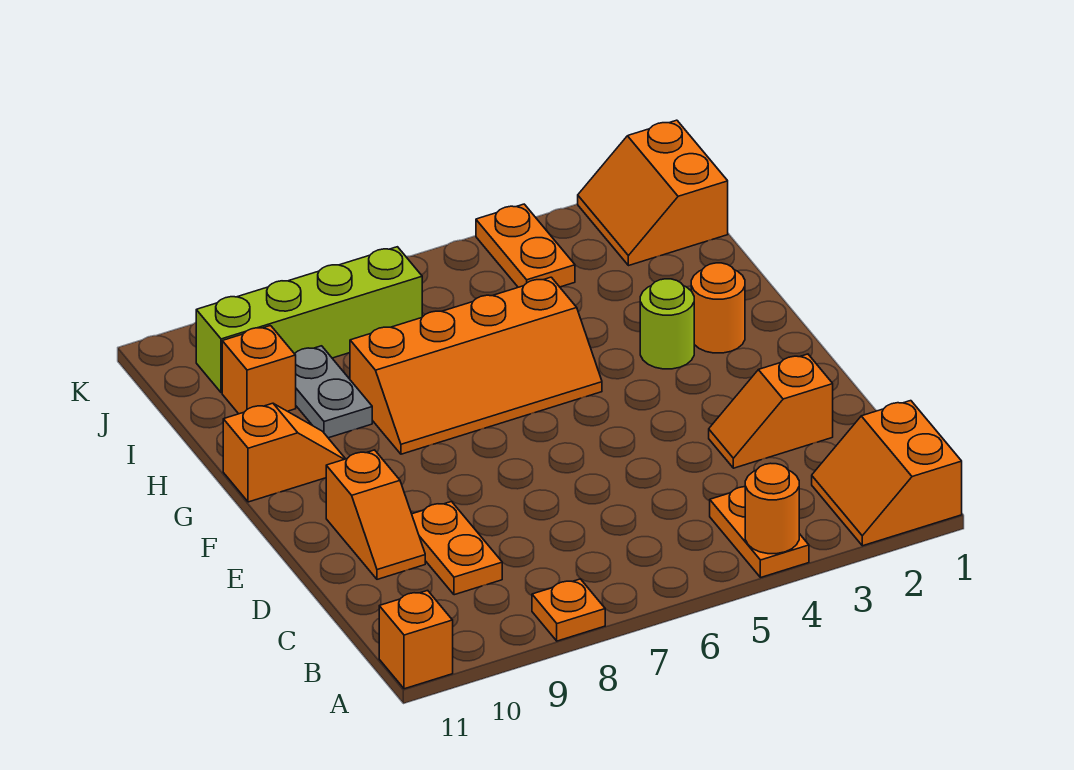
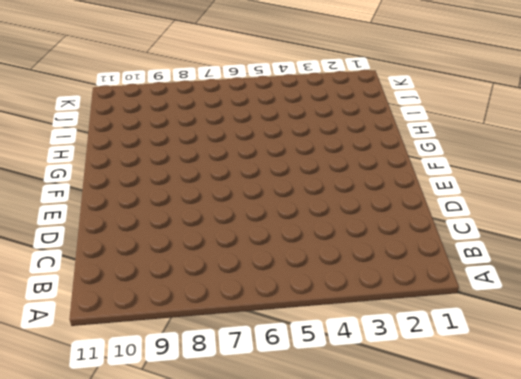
none -> orange slope A1:B2 level 1 top 1
none -> orange plate A4:B4 level 1
none -> orange plate A8 level 1

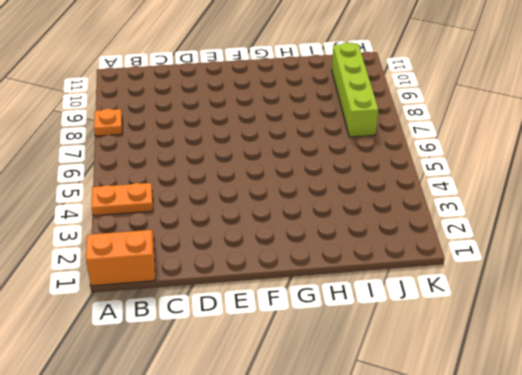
none -> orange brick A11 level 1
none -> orange plate C9:D9 level 1
none -> orange slope D2:D3 level 1 top 2

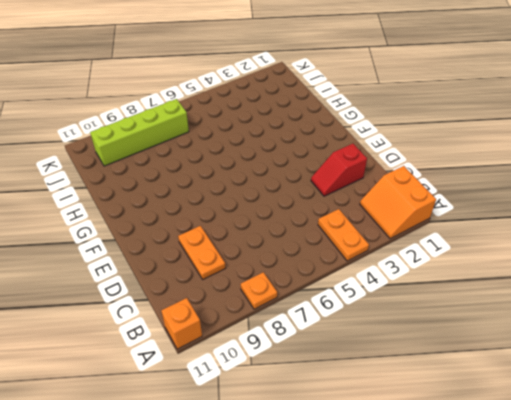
red slope D2:D3 level 1 top 2 -> orange slope D2:D3 level 1 top 2
none -> orange slope D10:E10 level 1 top E
none -> orange round brick G2 level 1
none -> lime round brick G3 level 1

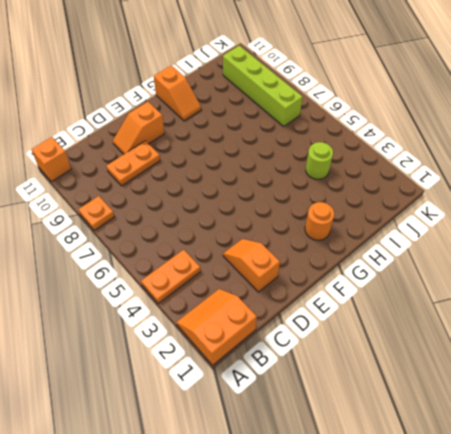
lime round brick I4 level 1 -> lime round brick G3 level 1
none -> orange slope G5:H8 level 1 top H
none -> grey plate H9:I9 level 1
none -> orange brick I10 level 1

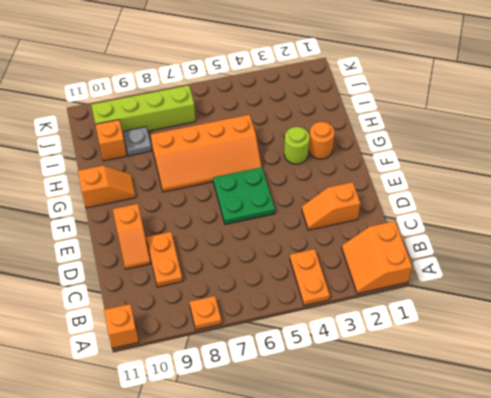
green plate E5:F6 level 1 -> none
grey plate I9 level 1 -> grey plate H9:I9 level 1
none -> orange slope J1:K2 level 1 top 1
none -> orange plate J4:K4 level 1
none -> orange round brick A4 level 2

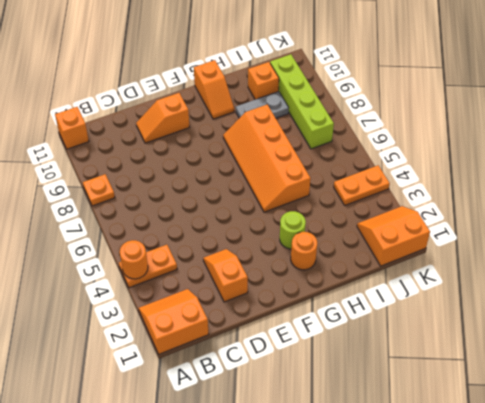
none -> orange plate C9:D9 level 1

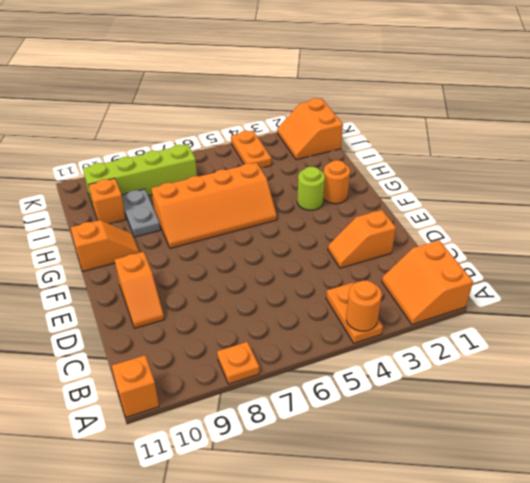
none -> orange plate C9:D9 level 1

